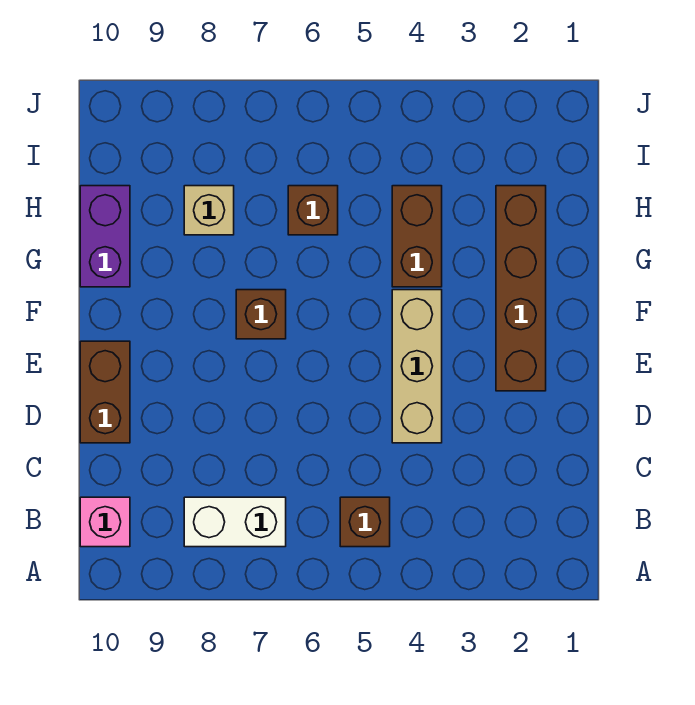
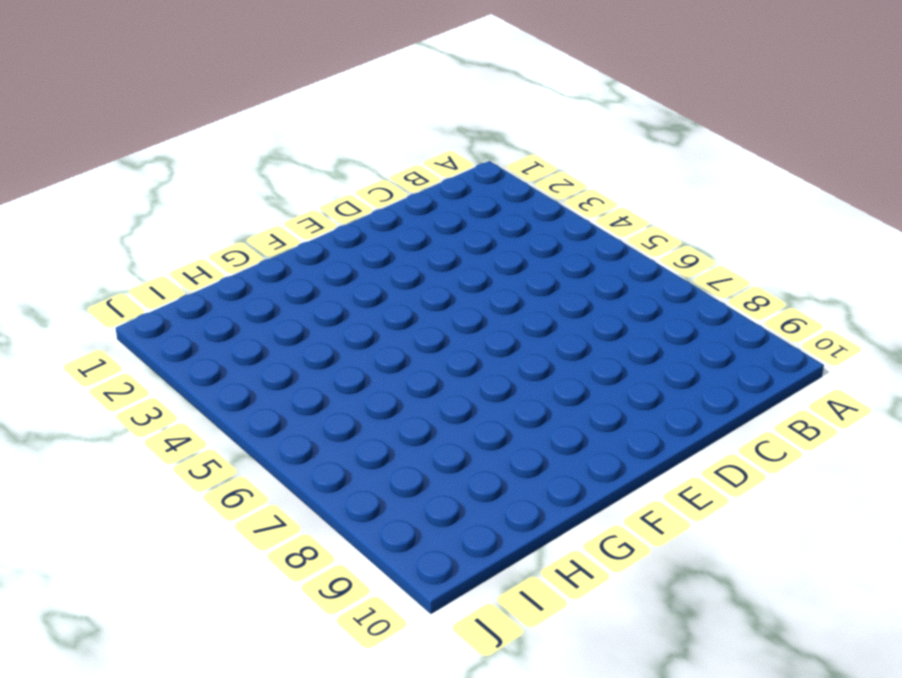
none -> brown brick B5 level 1
none -> white brick B7:B8 level 1

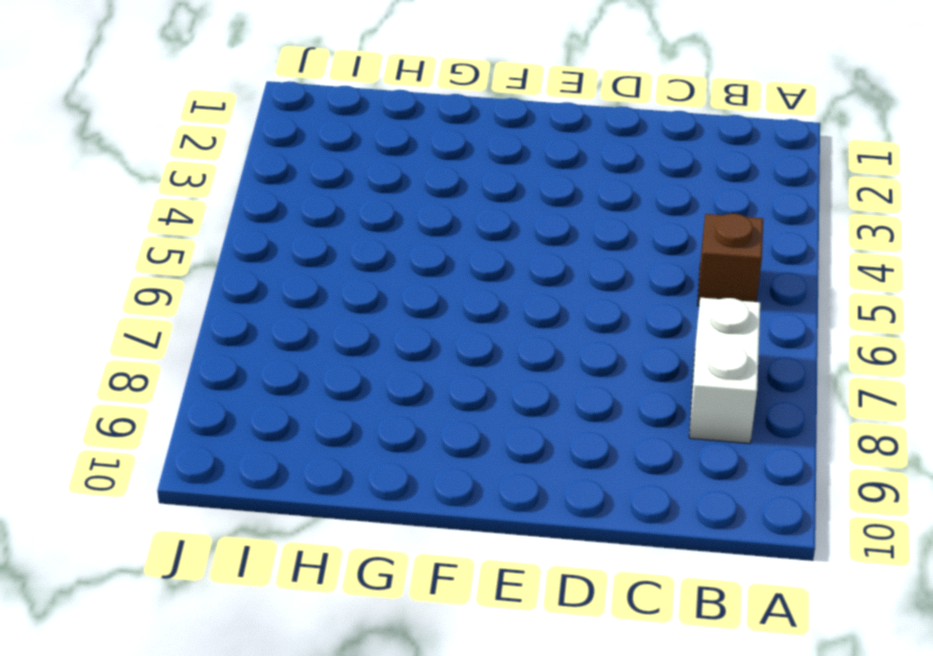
none -> pink brick B10 level 1
none -> tan brick D4:F4 level 1

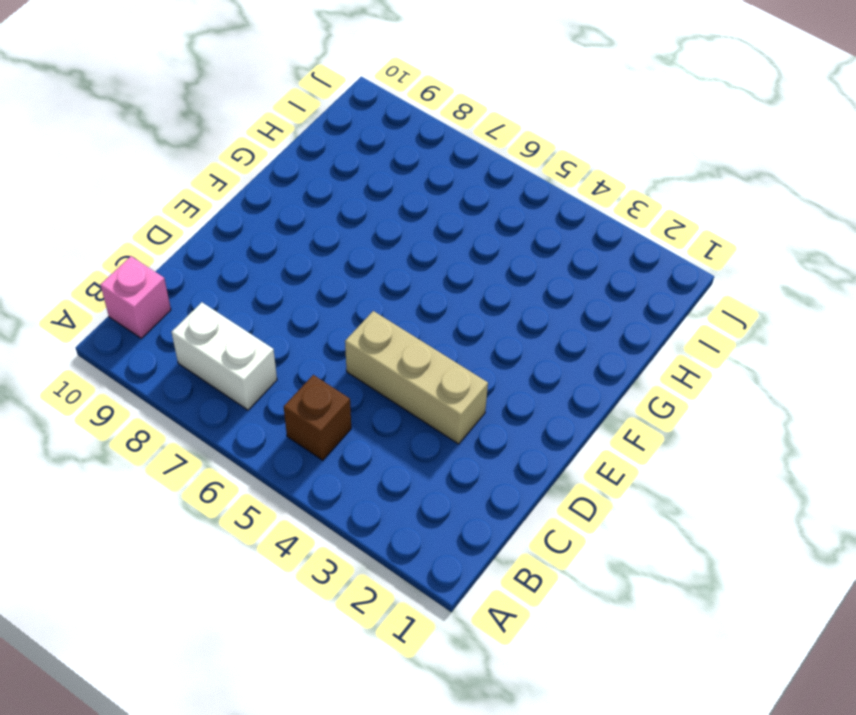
tan brick D3:D5 level 1 -> tan brick D4:F4 level 1
none -> brown brick D10:E10 level 1
none -> brown brick E2:H2 level 1

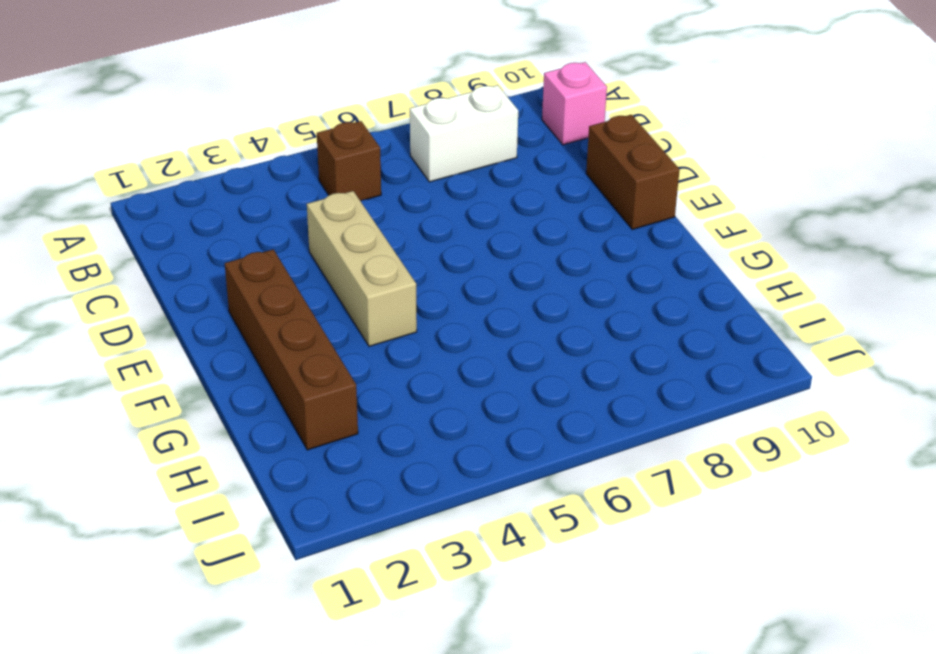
none -> brown brick F7 level 1
none -> brown brick G4:H4 level 1

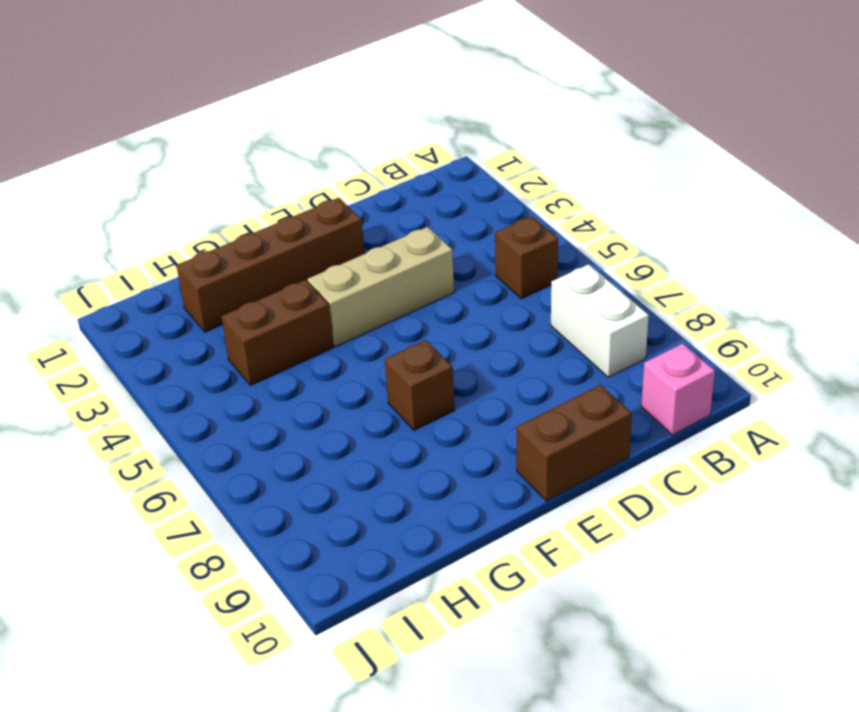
none -> purple brick G10:H10 level 1
none -> brown brick H6 level 1

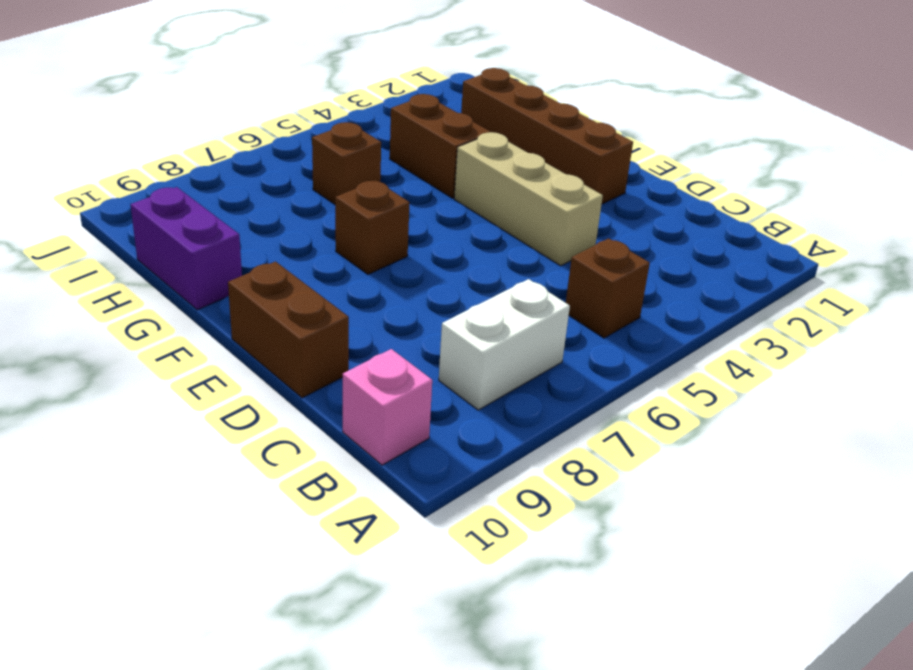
none -> tan brick H8 level 1

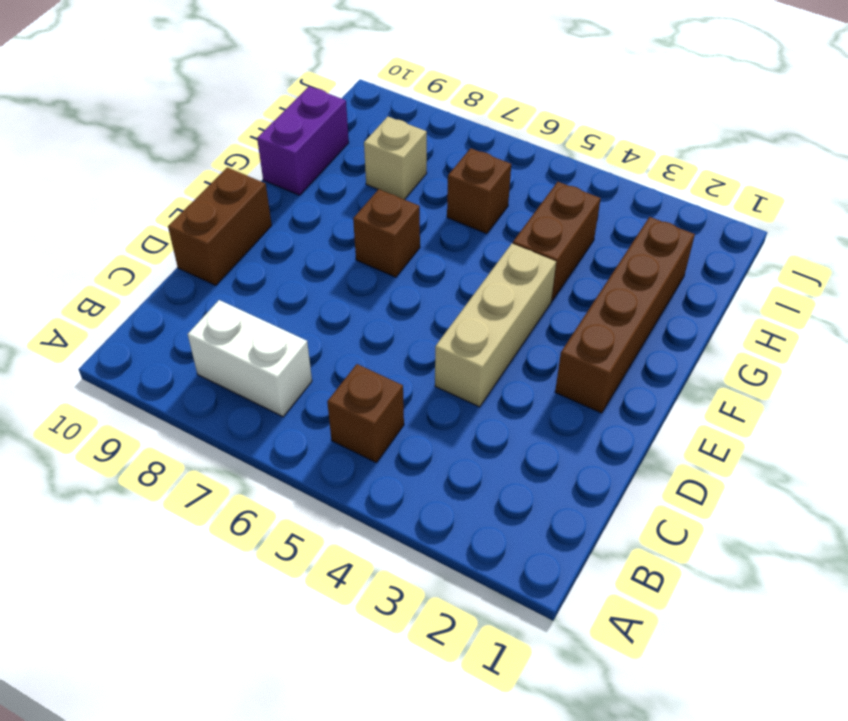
none -> pink brick B10 level 1

